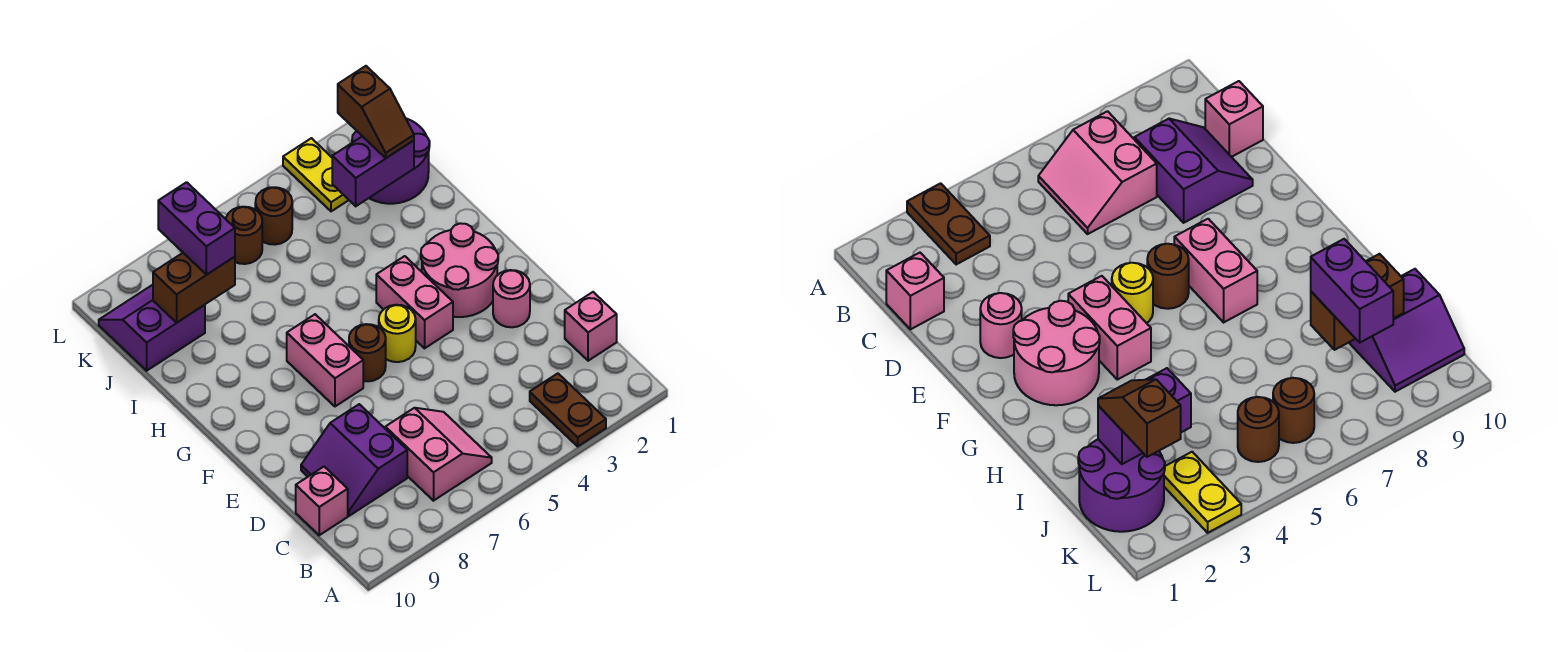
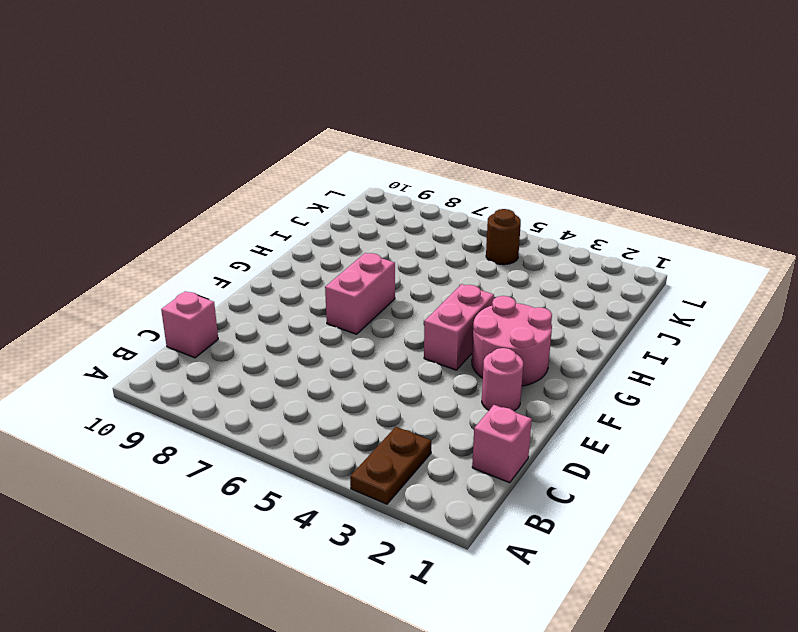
none -> pink slope B6:C7 level 1 top 7
none -> purple slope C8:D9 level 1 top 8
none -> yellow round brick F5 level 1

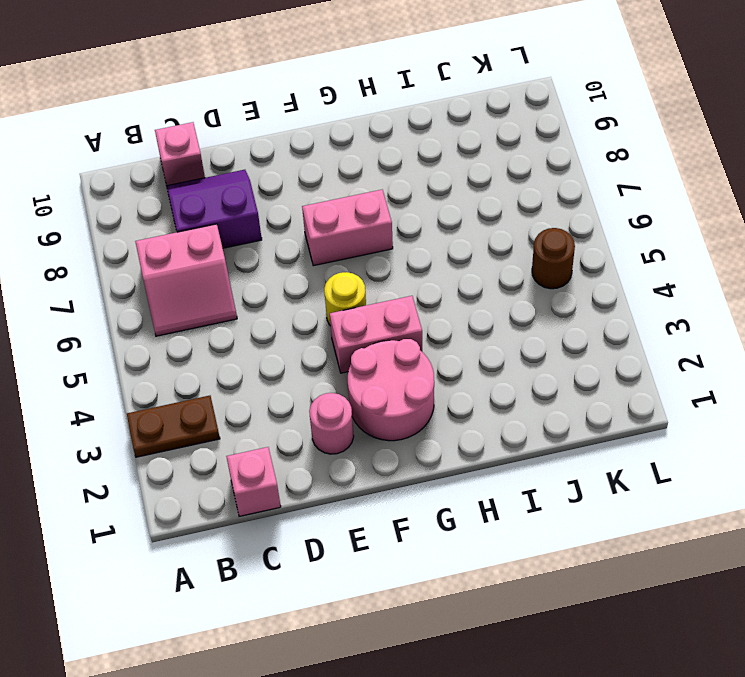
none -> brown round brick F6 level 1
none -> purple round brick J1:K2 level 1
none -> purple slope J9:K10 level 1 top J

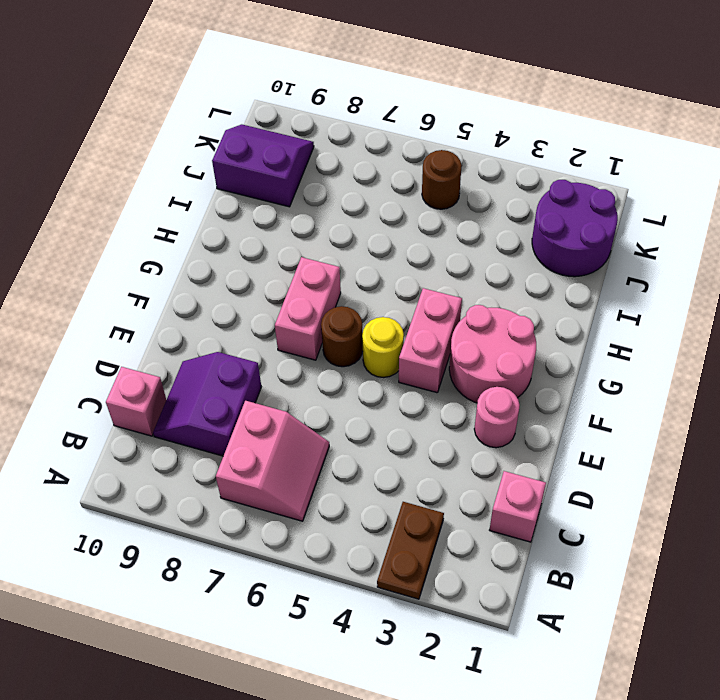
none -> yellow plate K3:L3 level 1
none -> brown round brick K6 level 1
none -> purple brick J2:J3 level 2

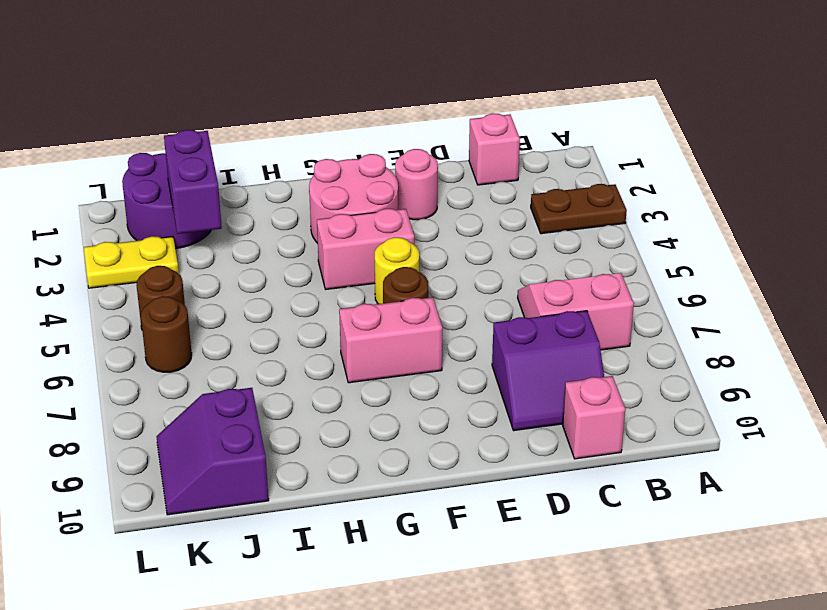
none -> brown brick J8:J9 level 2
none -> brown slope J2:K2 level 3 top K
none -> purple brick J8:K8 level 3

